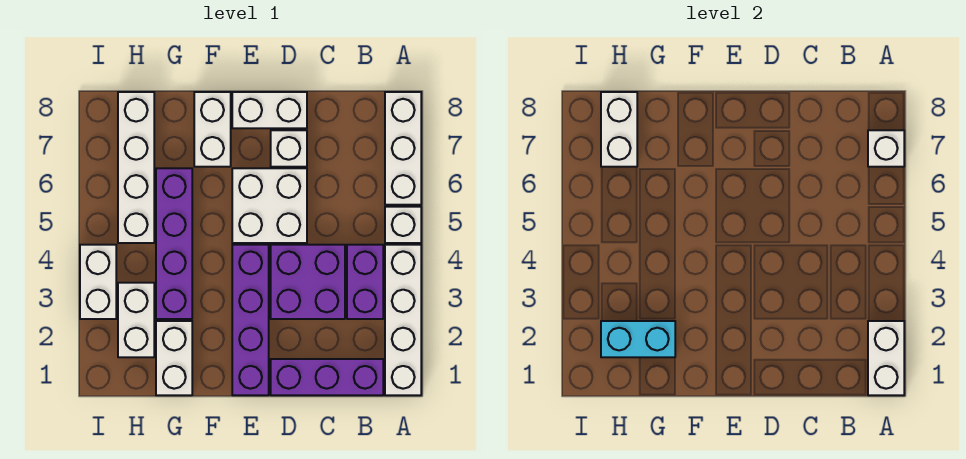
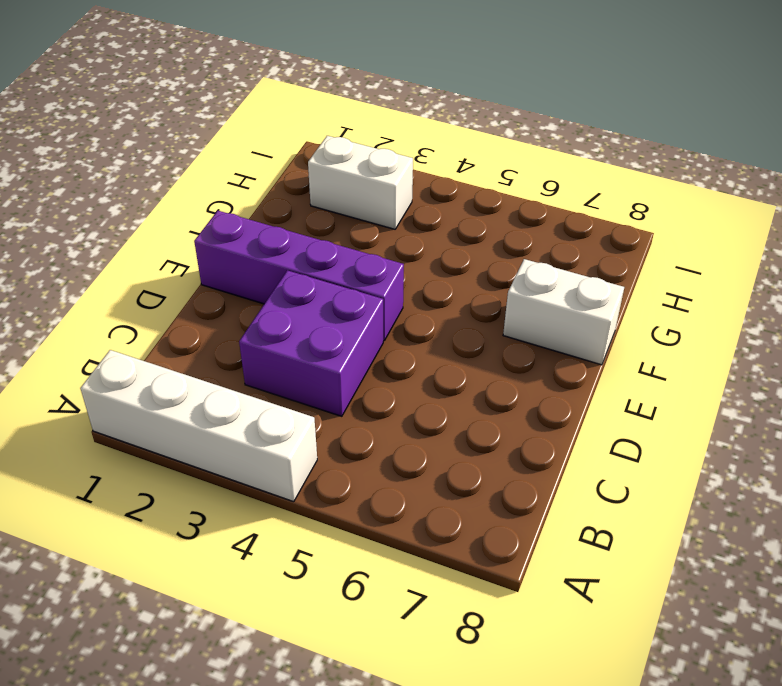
none -> white brick A5 level 1
none -> white brick A6:A8 level 1
none -> purple brick B1:D1 level 1

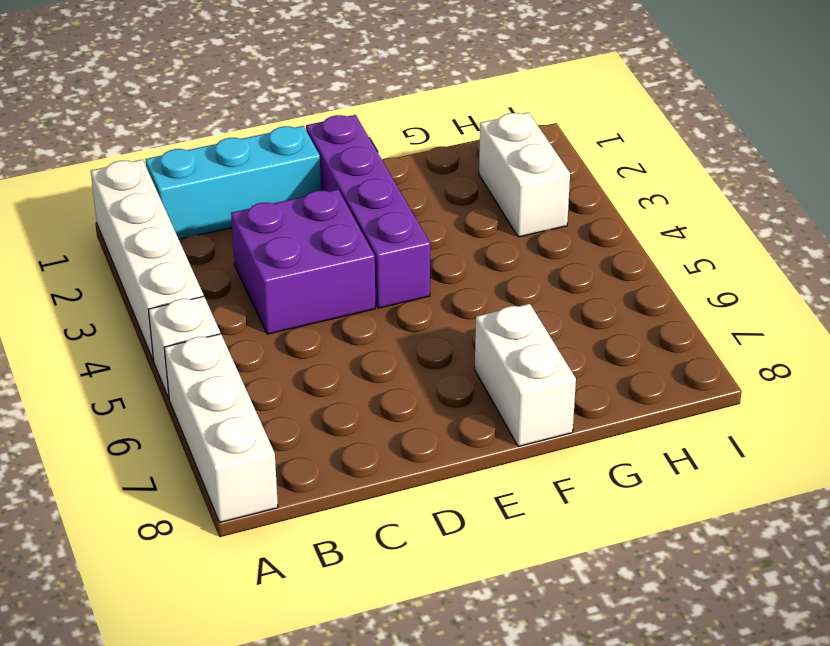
cyan brick B1:D1 level 1 -> purple brick B1:D1 level 1
none -> purple brick B3:B4 level 1
none -> white brick D5:E6 level 1
none -> white brick D7 level 1

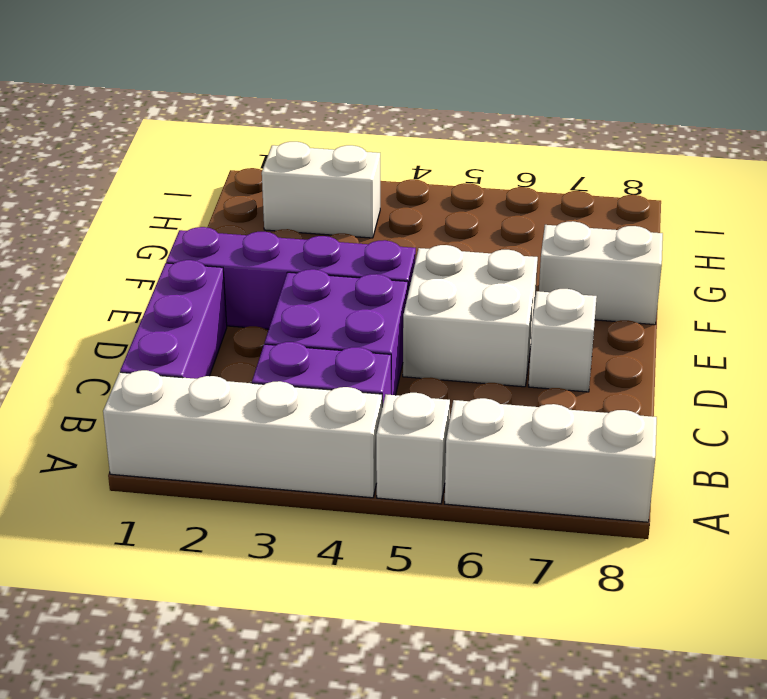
none -> white brick D8:E8 level 1
none -> white brick G1:G2 level 1
none -> purple brick G3:G6 level 1

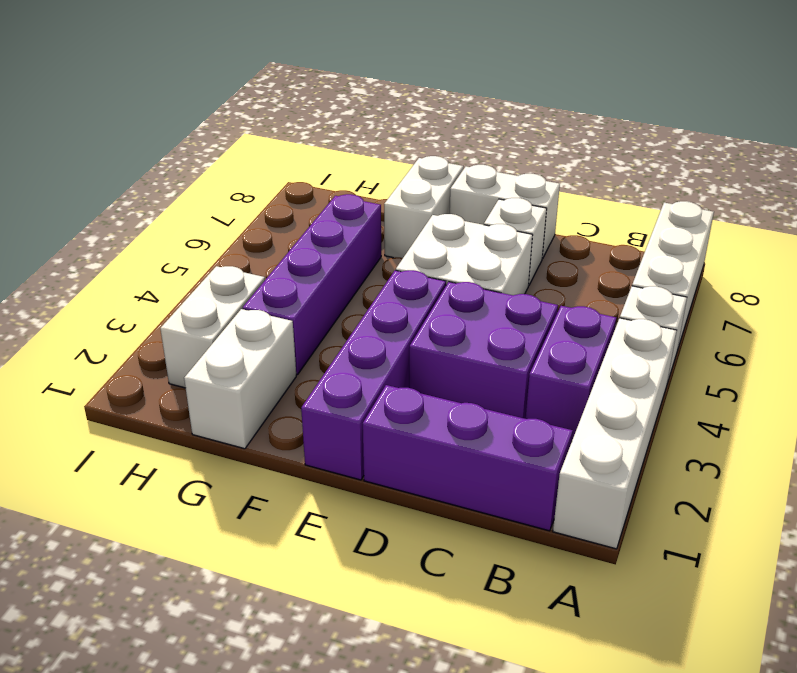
none -> white brick H5:H8 level 1
none -> white brick I3:I4 level 1
none -> white brick A1:A2 level 2

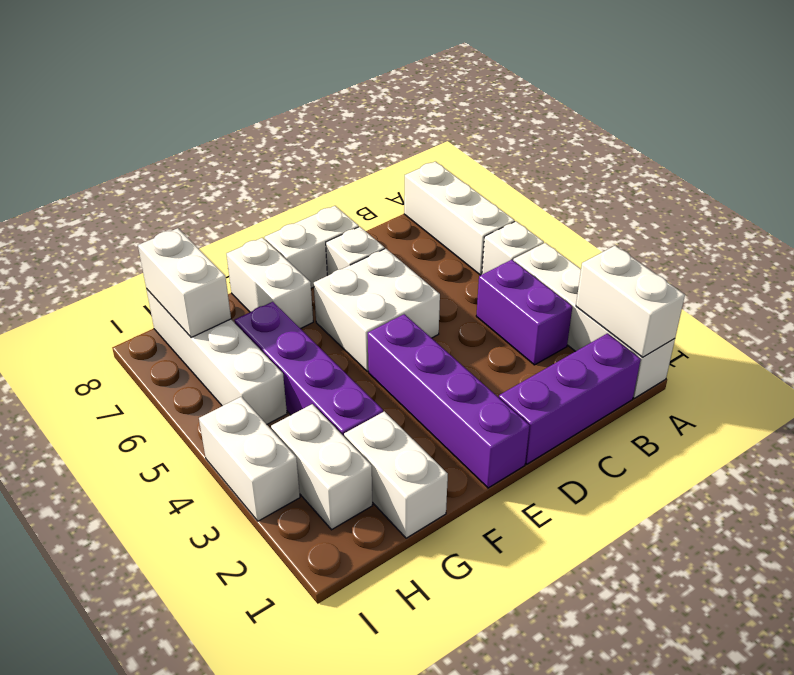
none -> purple brick C3:D4 level 1
none -> white brick A7 level 2
none -> cyan brick G2:H2 level 2

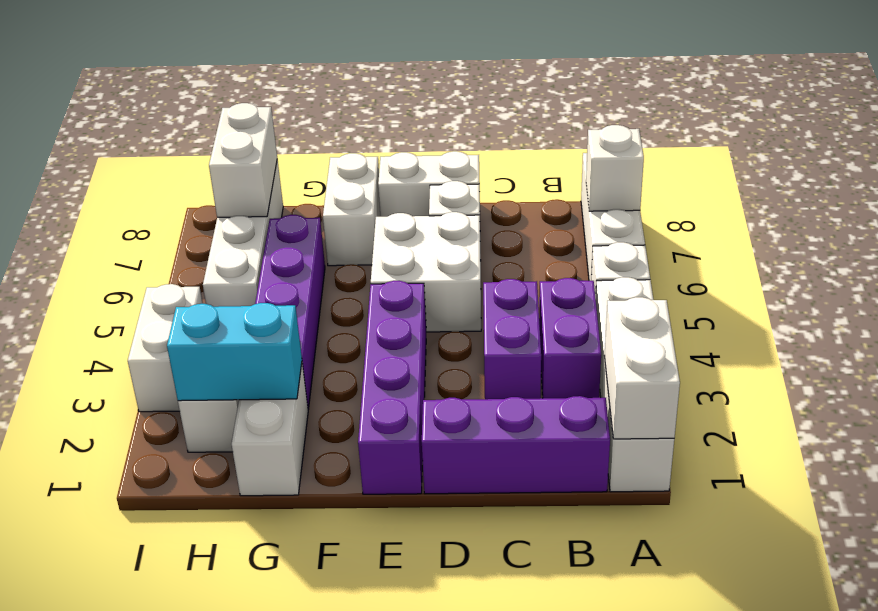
purple brick C3:C4 level 1 -> purple brick C3:D4 level 1

